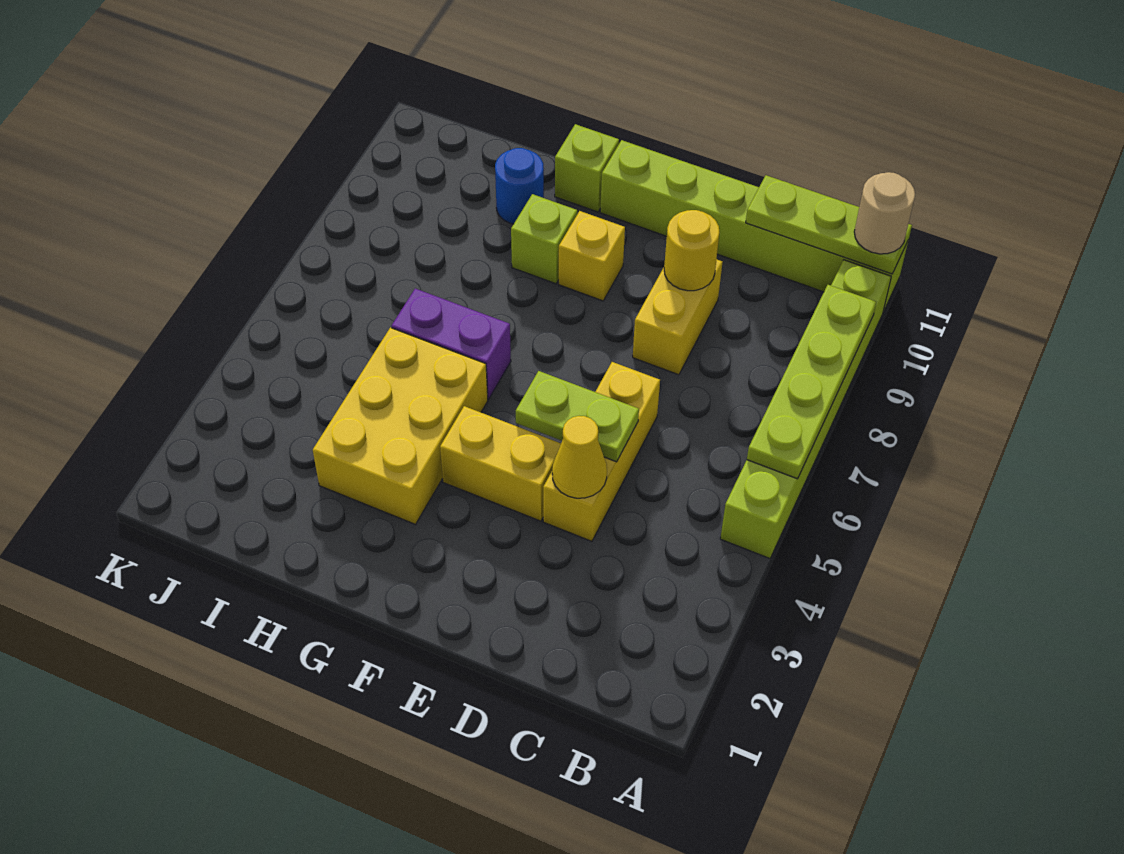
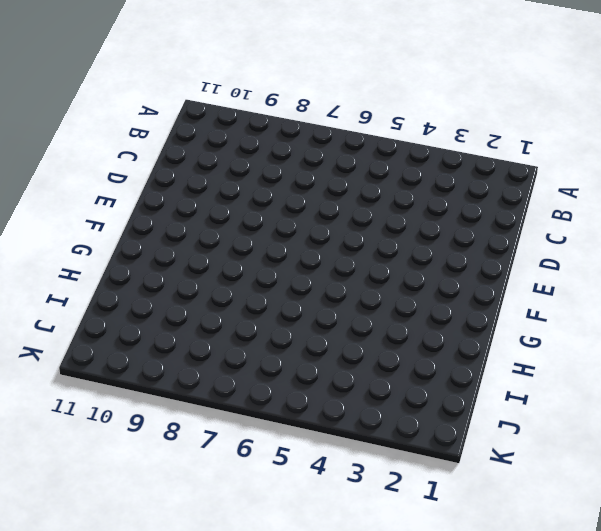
none -> lime brick A5:A10 level 1
none -> lime brick A11:F11 level 1
none -> yellow brick D4:D6 level 1

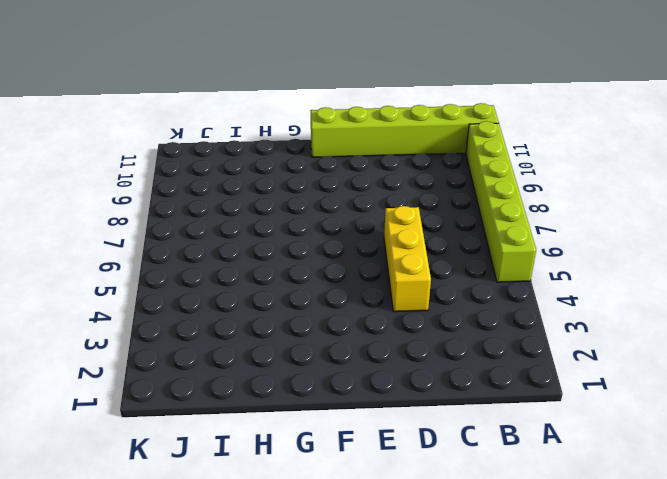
none -> yellow brick D8:D9 level 1
none -> yellow brick E4:F4 level 1
none -> yellow brick F9 level 1

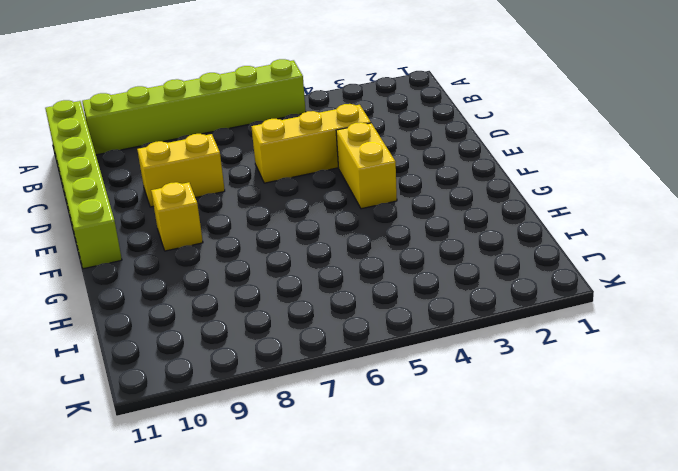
none -> yellow brick G3:H5 level 1
none -> purple brick G6:H6 level 1
none -> lime brick G9 level 1

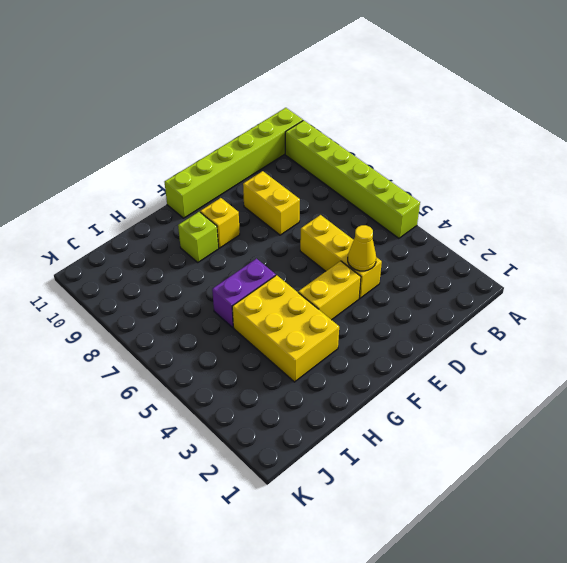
none -> lime brick G11 level 1
none -> blue round brick H10 level 1
none -> lime plate A6:A9 level 2

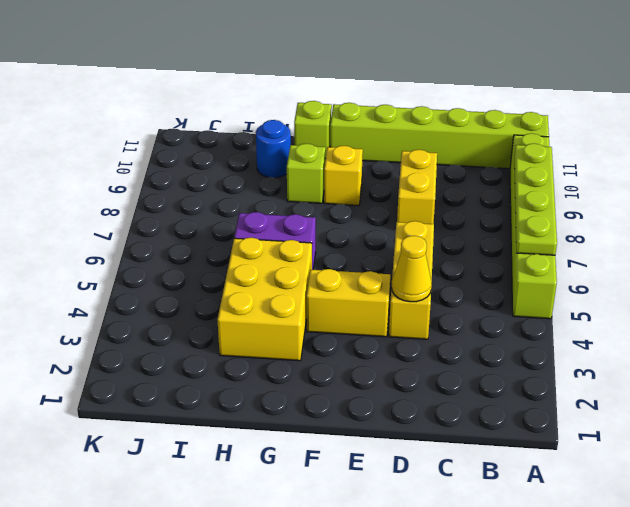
none -> lime plate A11:C11 level 2
none -> lime plate D5:E5 level 2
none -> yellow round brick D9 level 2

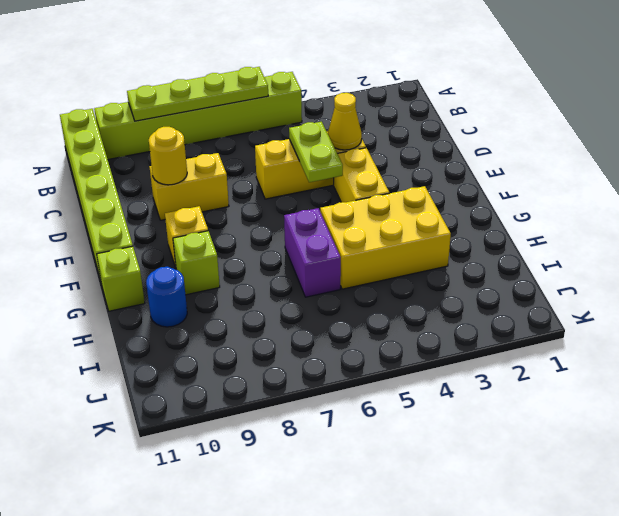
none -> lime plate A11:C11 level 2
none -> tan round brick A11 level 3

